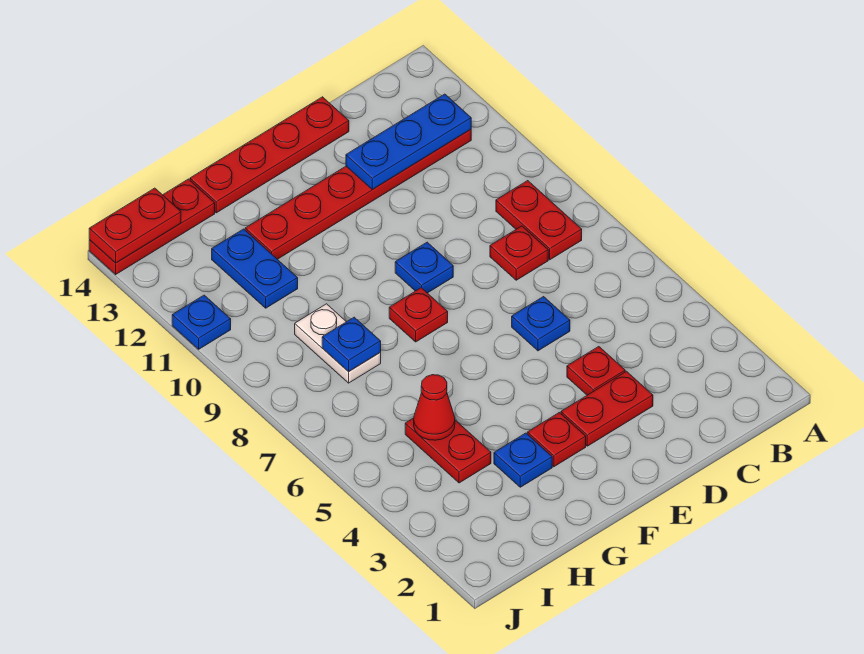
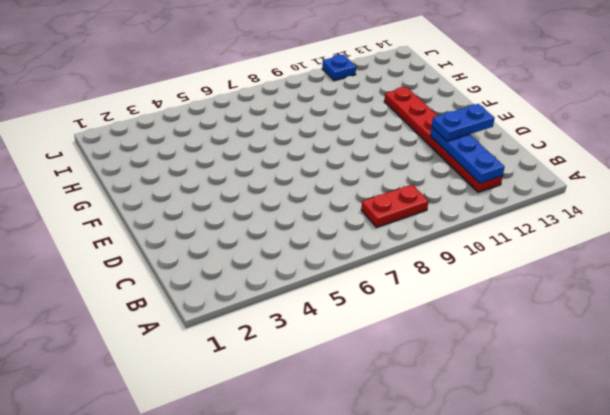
blue plate D12:D13 level 3 -> blue plate H11:H12 level 1
none -> red plate C8 level 1
none -> red plate D3:E3 level 1
none -> red plate D4 level 1

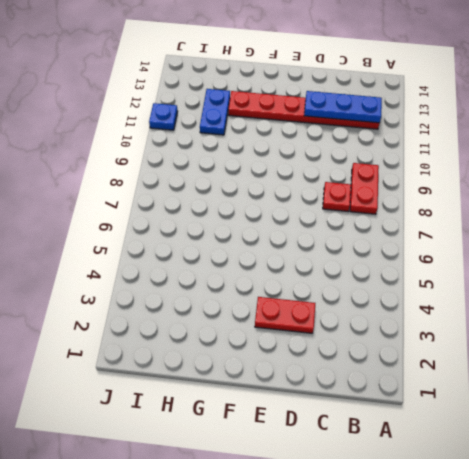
none -> red plate D4 level 1
none -> blue plate D6 level 1
none -> red plate D14:G14 level 1

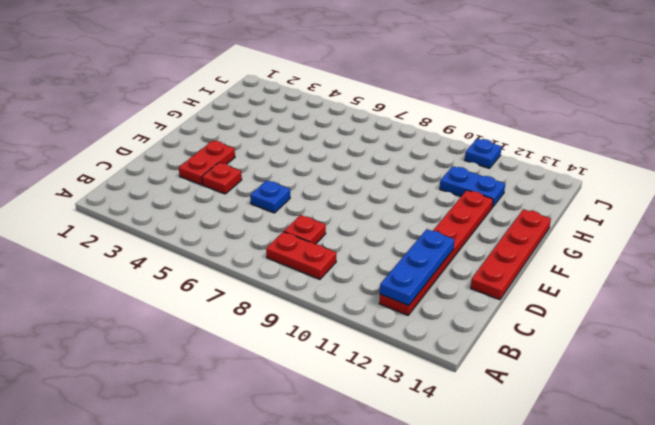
none -> blue plate E9 level 1
none -> red plate F3 level 1
none -> red plate F8 level 1

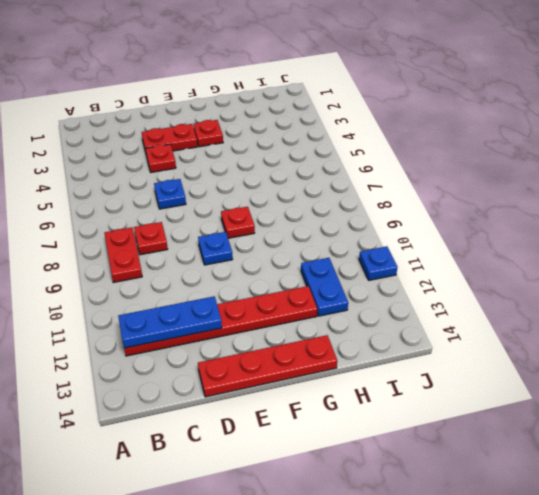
none -> blue plate G3 level 1
none -> red plate H4:H5 level 1
none -> white plate H8:H9 level 1

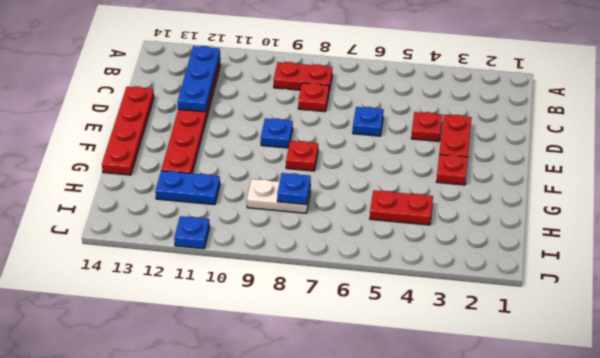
none -> blue plate G3 level 1
none -> red plate H14:J14 level 1
none -> red cone H5 level 2

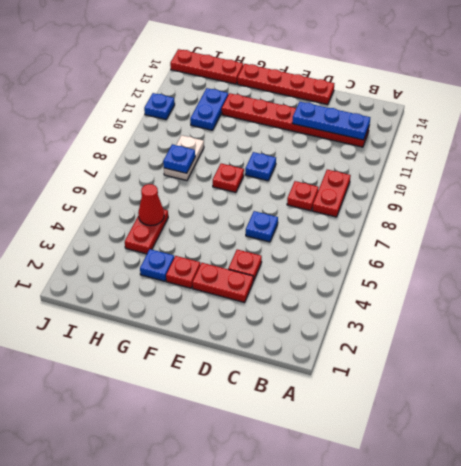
none -> red plate I14:J14 level 2

